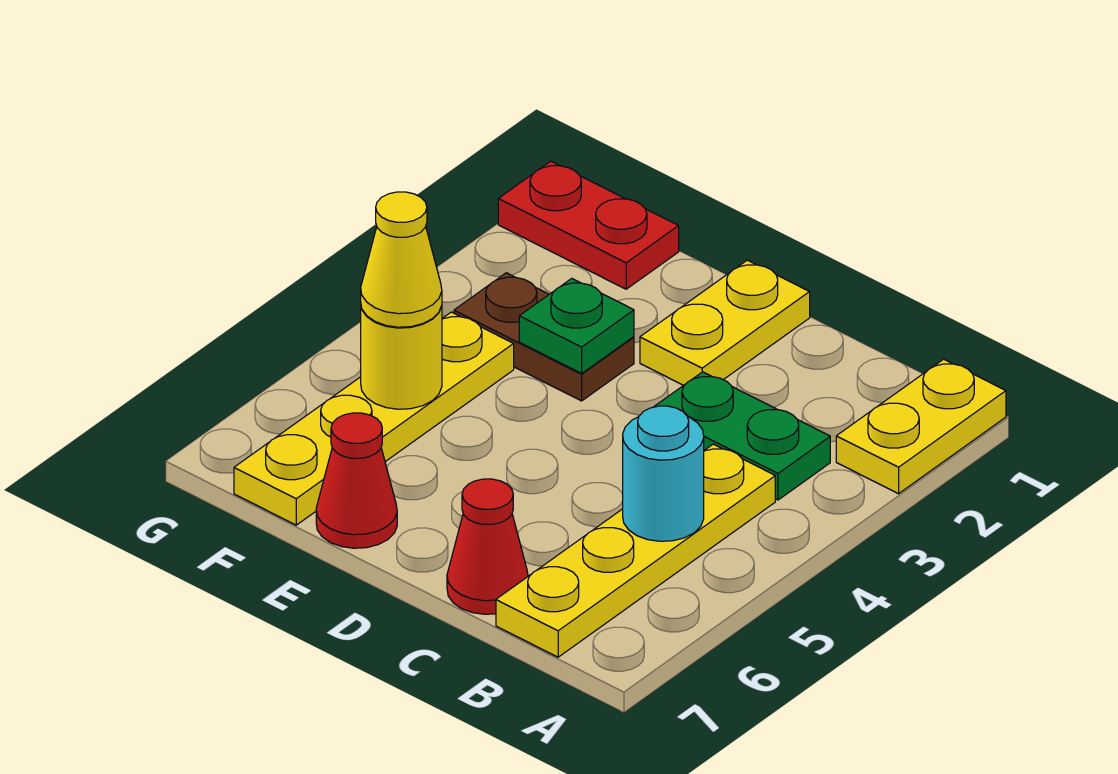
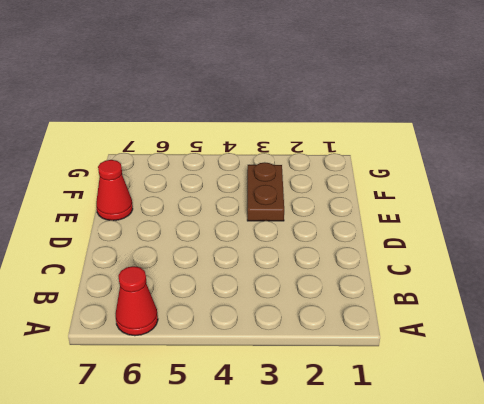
red cone A6 level 1 -> red cone C7 level 1
none -> yellow plate A1:A2 level 1
none -> green plate B3:C3 level 1
none -> yellow plate B4:B7 level 1

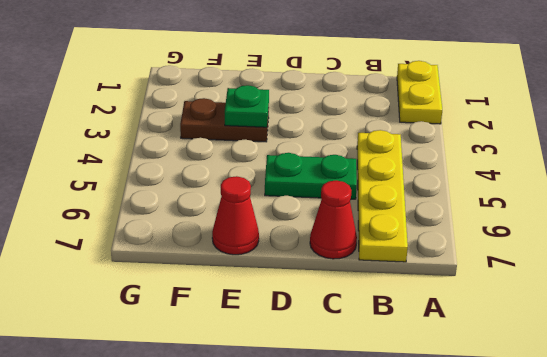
green plate C5:D5 level 1 -> green plate B3:C3 level 1
none -> yellow plate D1:D2 level 1
none -> red plate F1:G1 level 1
none -> yellow plate F4:F7 level 1

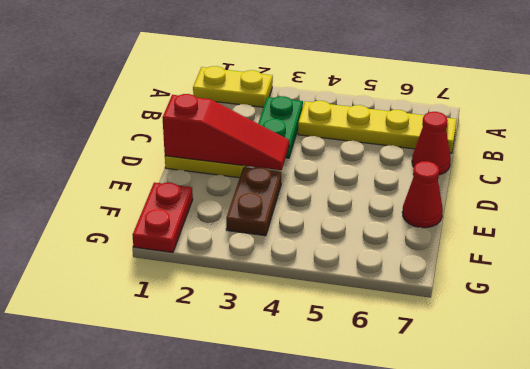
red slope D1:D3 level 2 top 1 -> none
none -> yellow plate F4:F7 level 1
none -> cyan round brick B5 level 2
none -> green plate E3 level 2

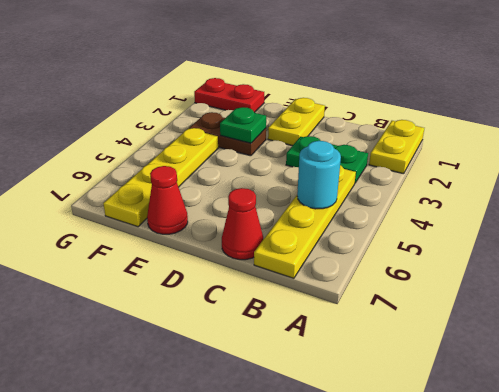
none -> yellow round brick F5 level 2
none -> yellow cone F5 level 3

